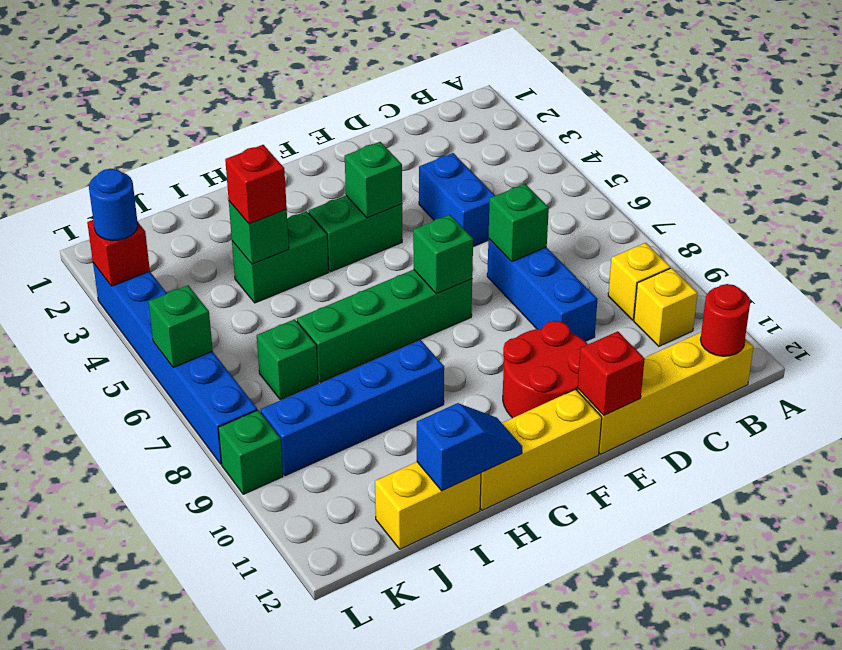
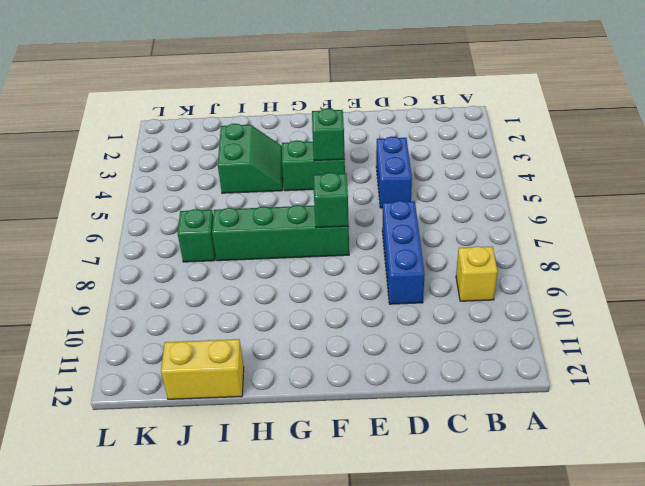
green slope H3:I4 level 1 top I -> green brick H4:I4 level 1
none -> yellow brick B10 level 1
none -> yellow brick B12:E12 level 1
none -> red round brick E10:F11 level 1

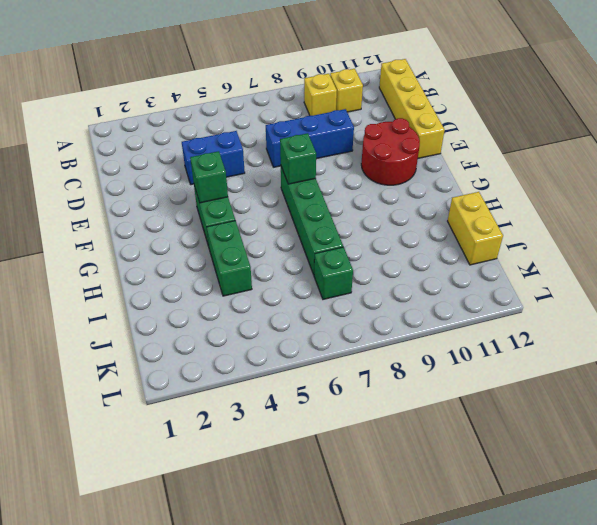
none -> yellow brick F12:H12 level 1
none -> blue brick H9:K9 level 1
none -> blue brick L3:L8 level 1

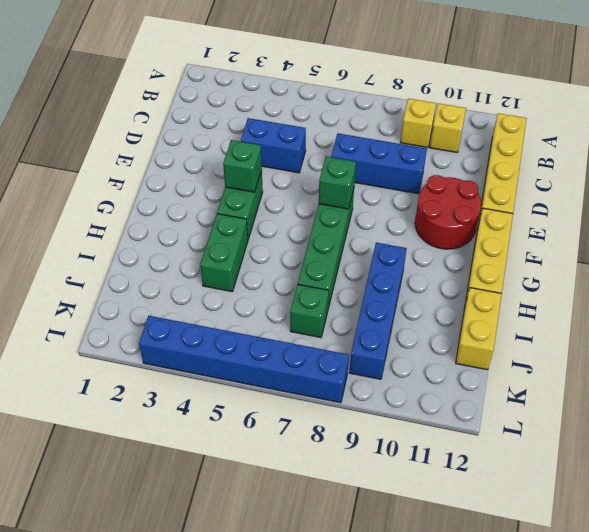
none -> green brick L9 level 1
none -> red round brick B12 level 2
none -> green brick D7 level 2

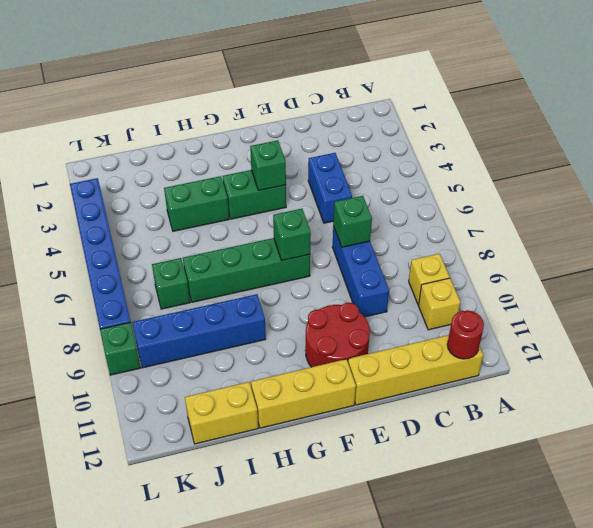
none -> red brick E12 level 2
none -> blue slope H12:I12 level 2 top I
none -> green brick I4 level 2

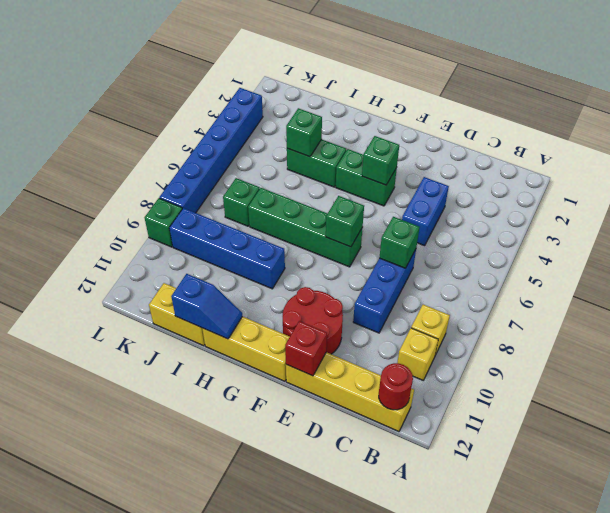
none -> red brick L3 level 2
none -> green brick L6 level 2
none -> red brick I4 level 3

